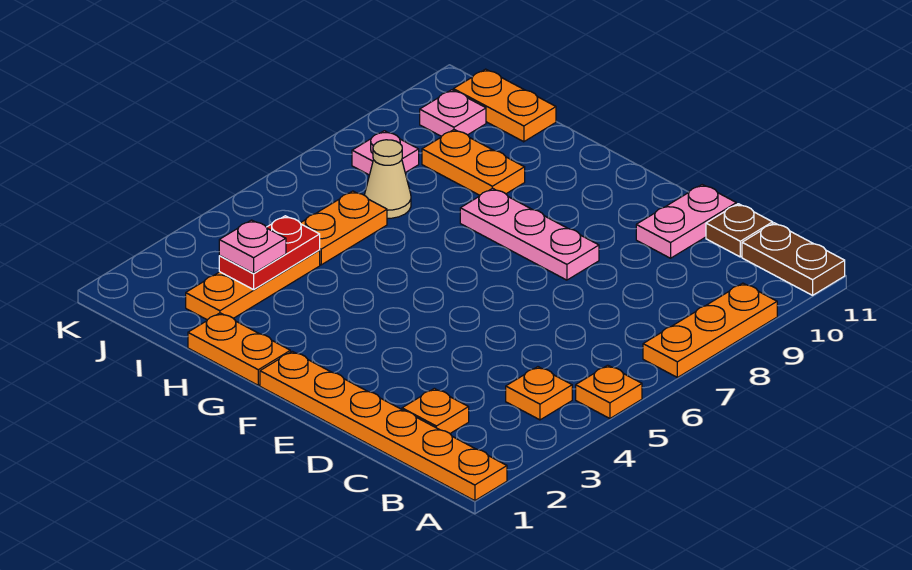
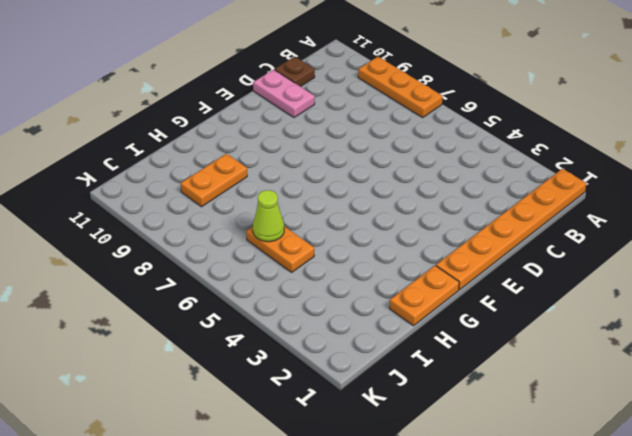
lime cone I6 level 2 -> none
none -> orange plate A5 level 1
none -> brown plate A11:B11 level 1
none -> orange plate B4 level 1

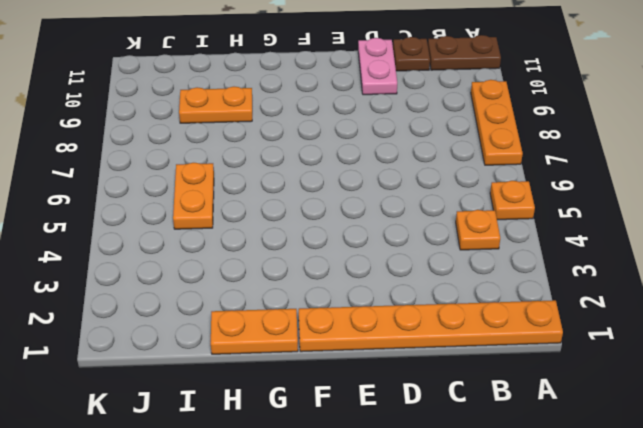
none -> orange plate C2 level 1
none -> pink plate E8:G8 level 1
none -> orange plate I2:I4 level 1

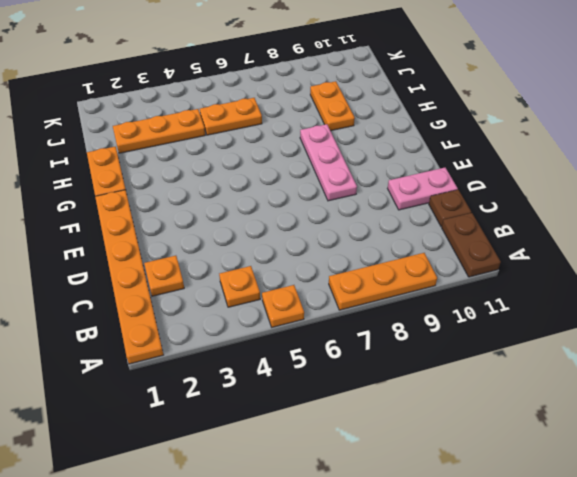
none -> tan cone I7 level 1
none -> orange plate I11:J11 level 1
none -> pink plate J8 level 1

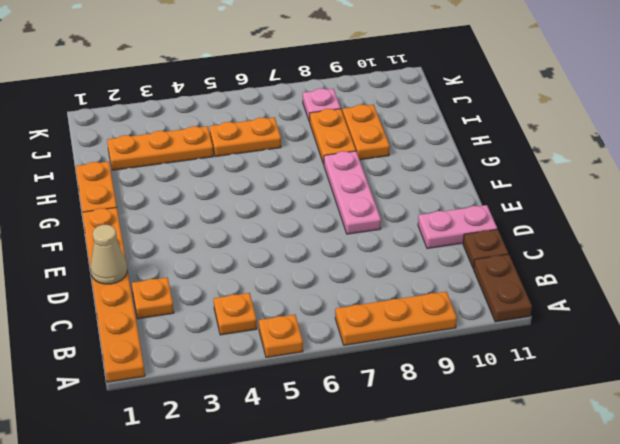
tan cone D1 level 2 -> tan cone I7 level 1
orange plate H8:I8 level 1 -> orange plate I11:J11 level 1
none -> pink plate J10 level 1
none -> red plate I3:I4 level 2
none -> pink plate I3 level 3

